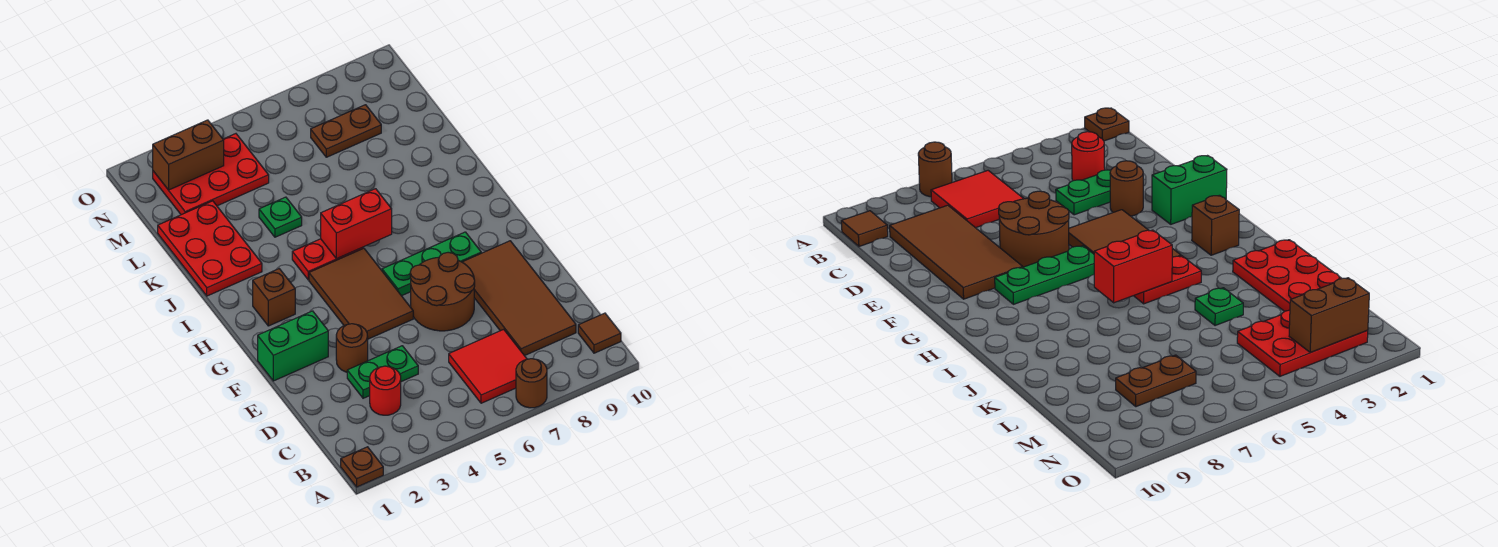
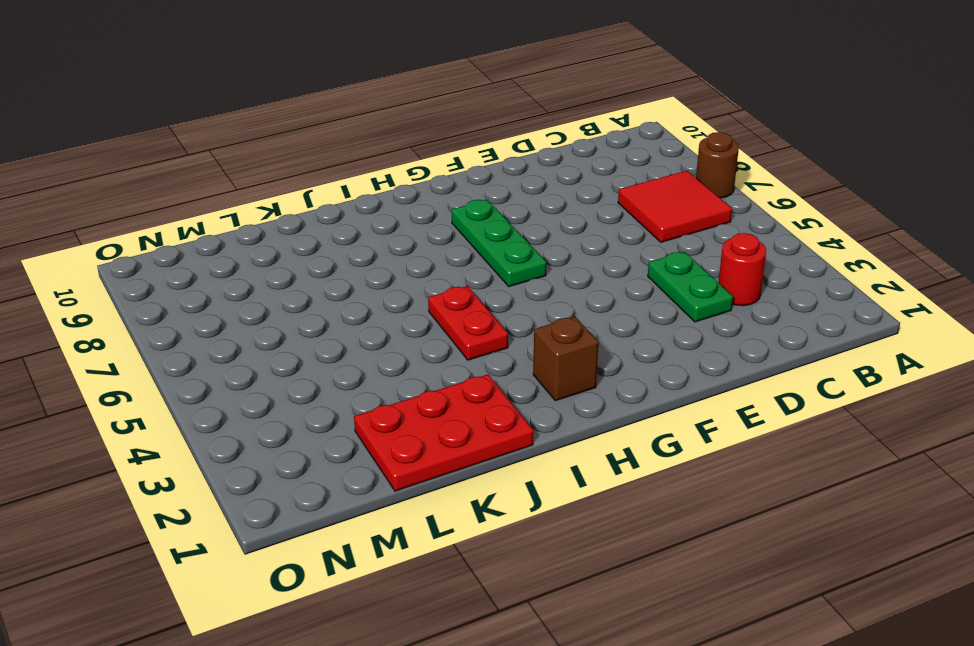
none -> brown plate A1 level 1
none -> brown tile B10 level 1
none -> brown tile C8:F9 level 1

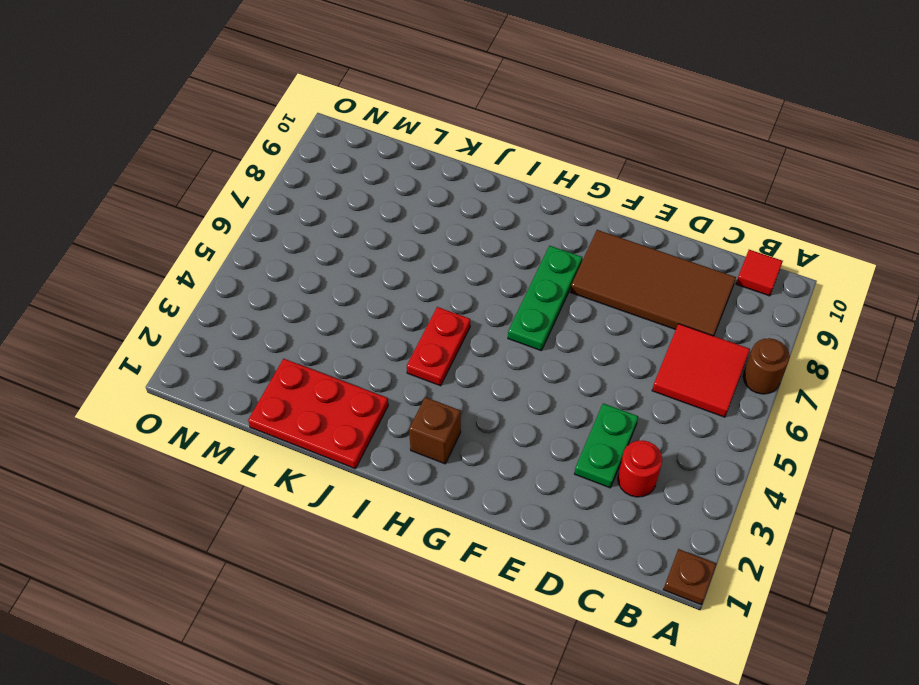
red tile B10 level 1 -> brown tile B10 level 1
none -> brown round brick E3 level 1
none -> brown round brick E6:F7 level 1
none -> green brick F1:F2 level 1

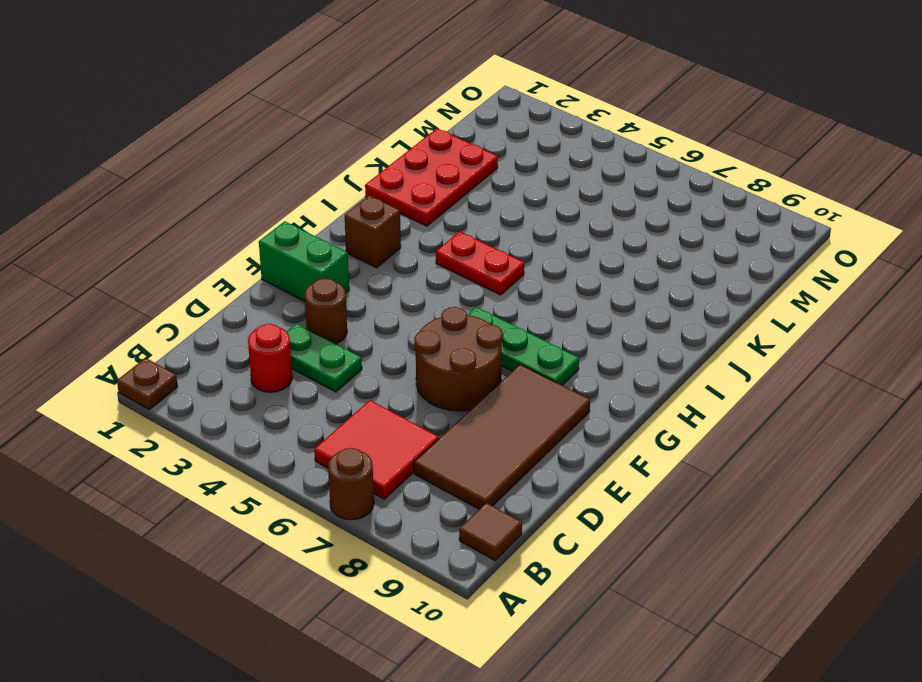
none -> brown tile F4:H5 level 1
none -> green plate K4 level 1
none -> red plate M2:N4 level 1

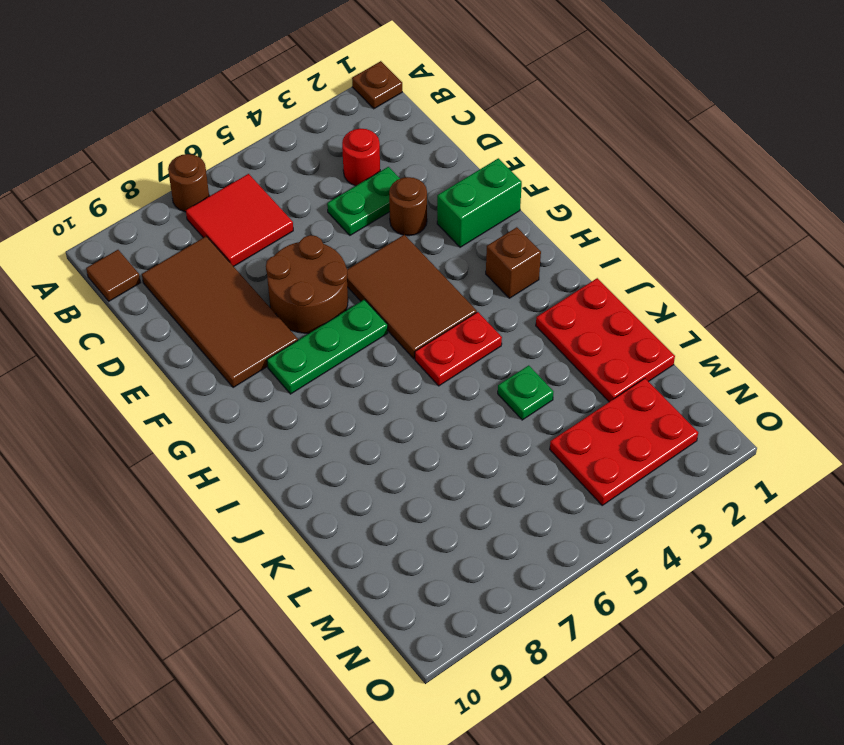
none -> brown plate M7:M8 level 1
none -> red brick I5:I6 level 2
none -> brown brick N2:N3 level 2

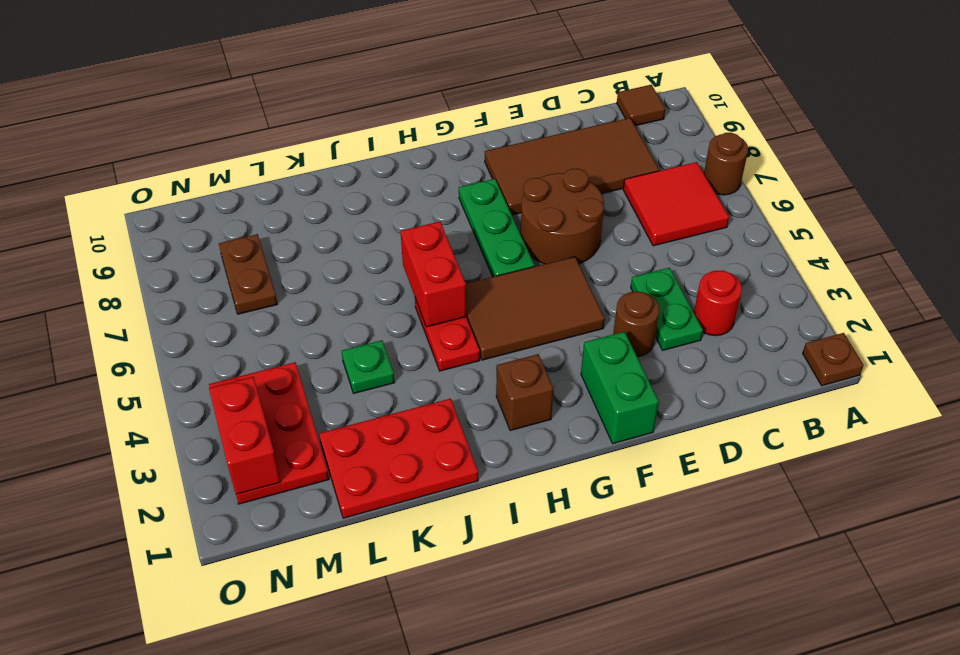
red brick N2:N3 level 2 -> brown brick N2:N3 level 2

